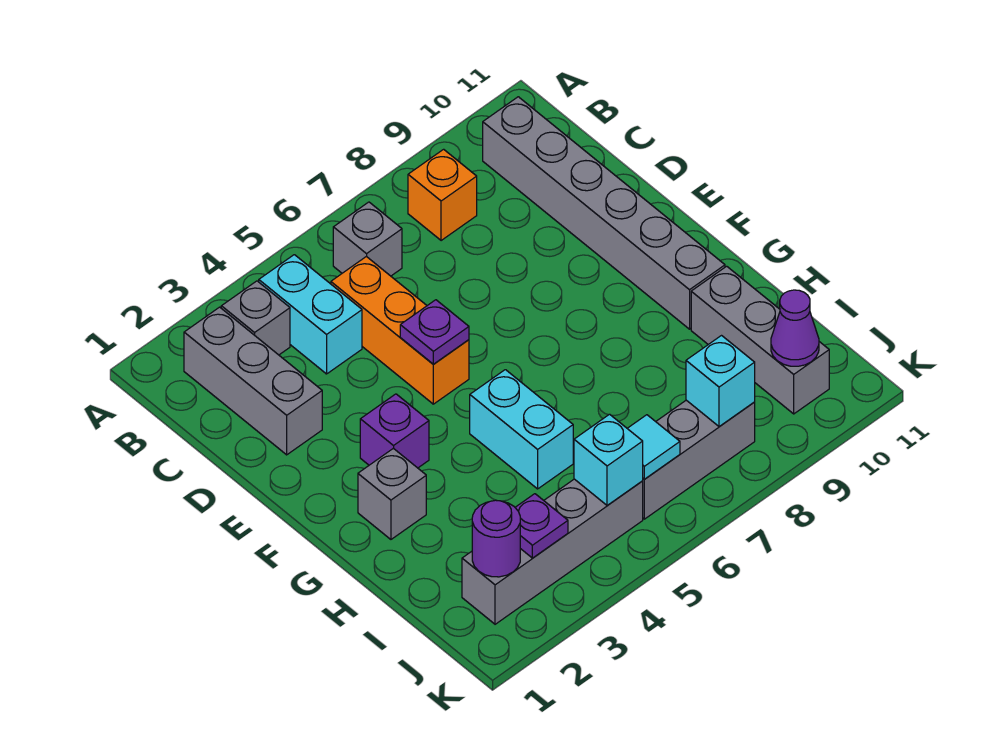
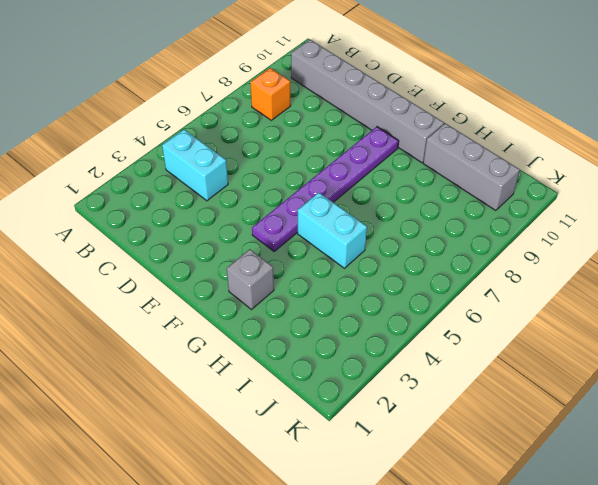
purple plate F4:F9 level 1 -> none
none -> grey brick B2:D2 level 1
none -> grey brick B3 level 1
none -> grey brick B6 level 1

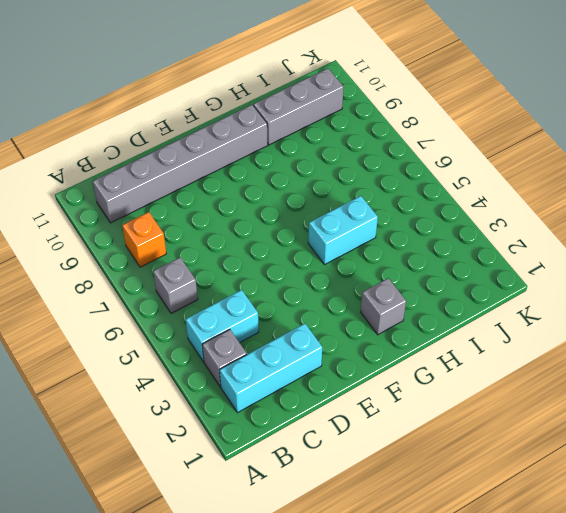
cyan brick B2:D2 level 1 -> grey brick B2:D2 level 1
none -> orange brick C5:E5 level 1
none -> purple brick F3 level 1
none -> grey brick J2:J5 level 1

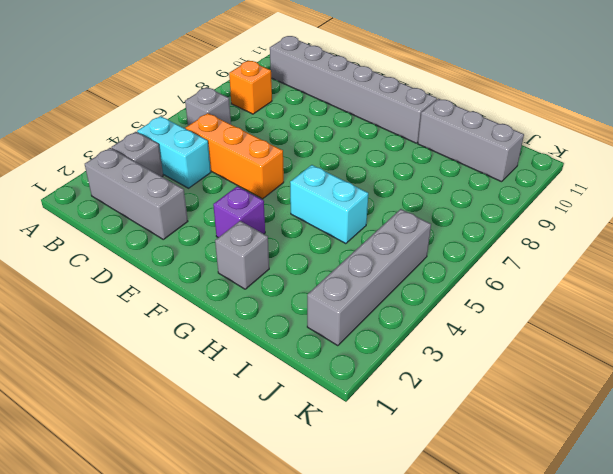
none -> grey brick J6:J8 level 1
none -> purple plate E5 level 2
none -> purple round brick J2 level 2

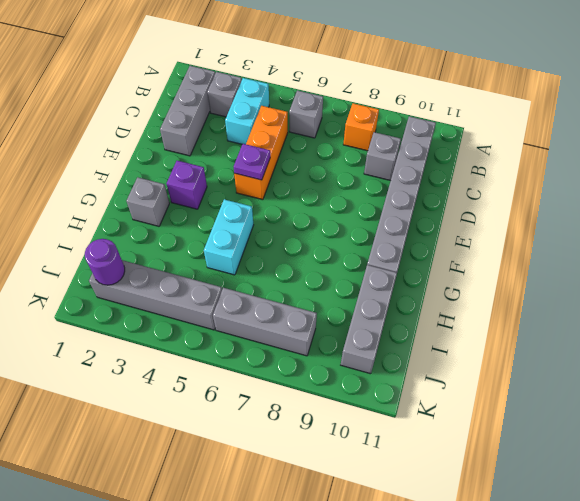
grey brick C9 level 1 -> none
none -> purple plate J3 level 2
none -> cyan brick J5 level 2
none -> cyan tile J6 level 2

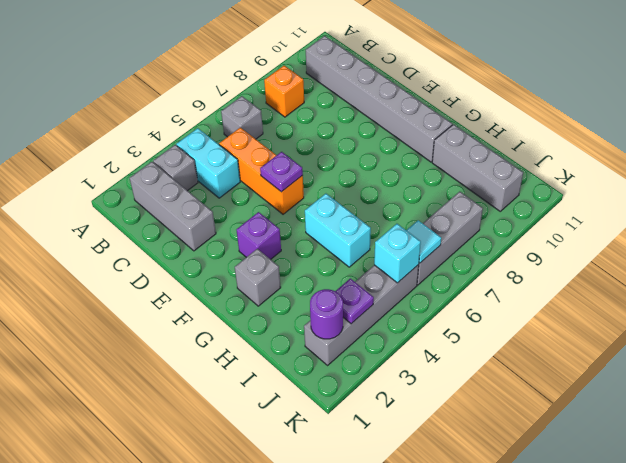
none -> cyan brick J8 level 2
none -> purple cone J10 level 2

